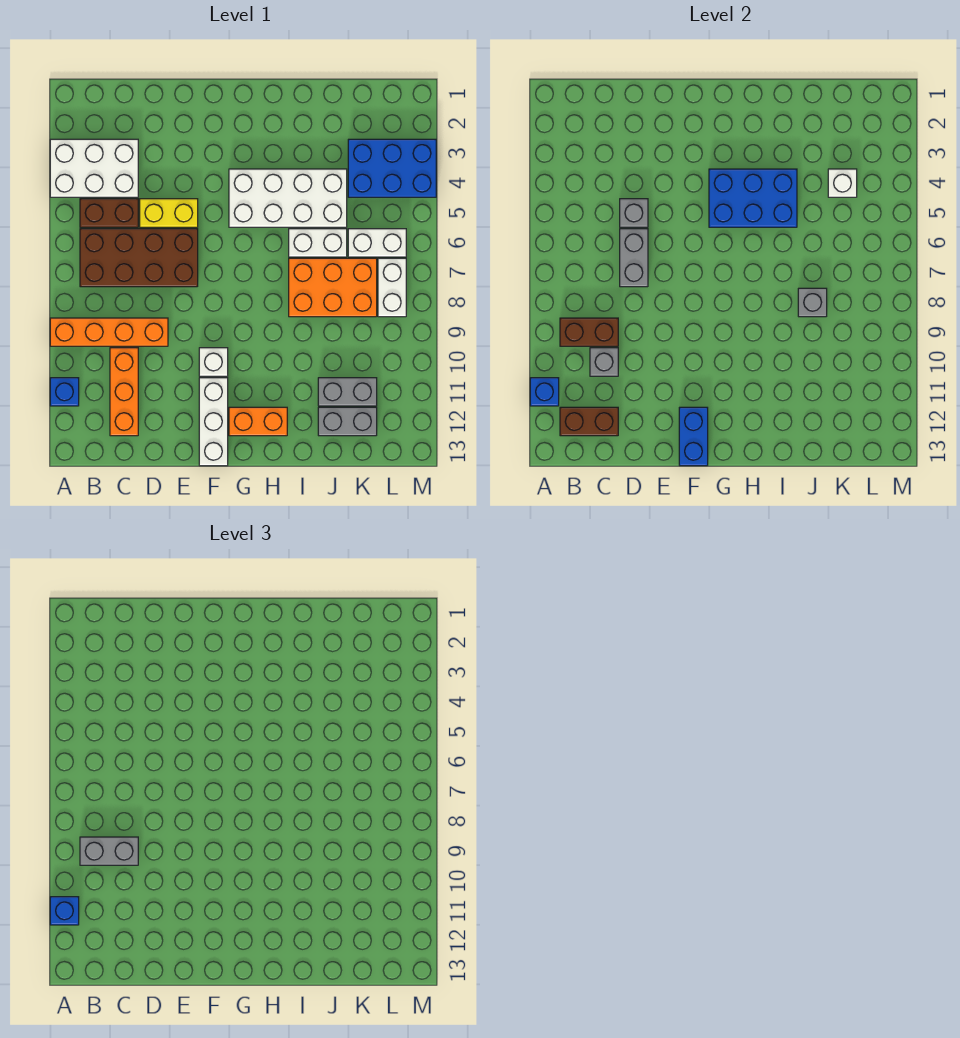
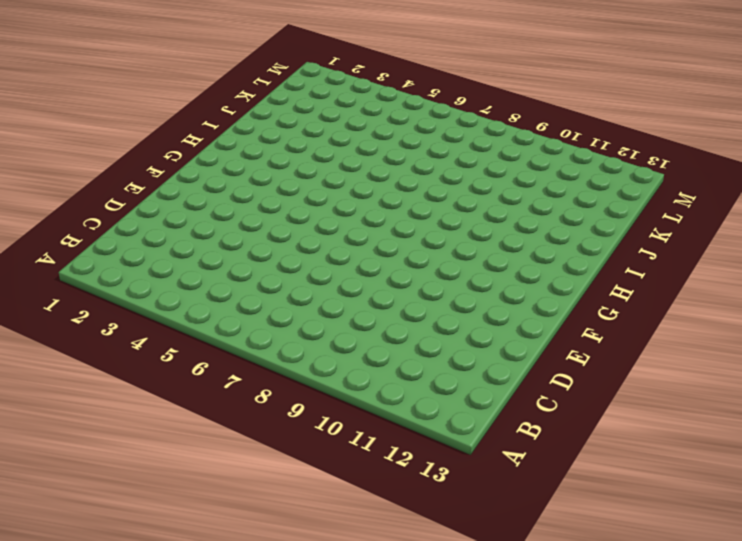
none -> white brick A3:C4 level 1
none -> orange brick A9:D9 level 1
none -> blue brick A11 level 1
none -> brown brick B5:C5 level 1

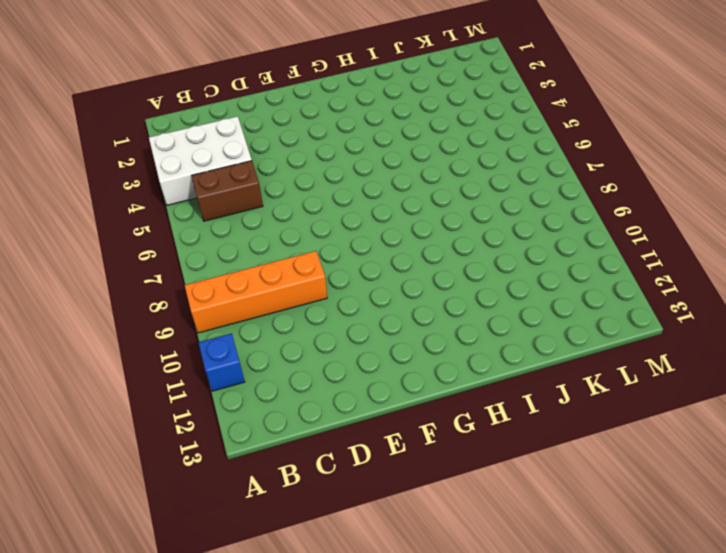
none -> brown brick B6:E7 level 1
none -> orange brick C10:C12 level 1
none -> yellow brick D5:E5 level 1
none -> white brick F10 level 1

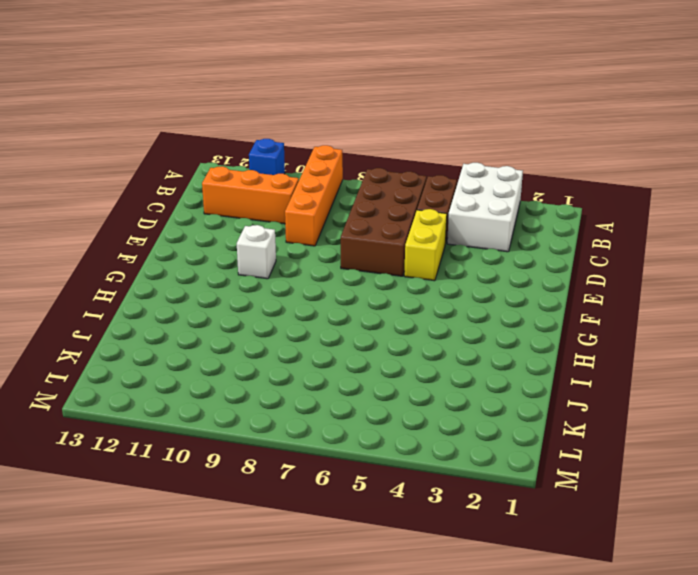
none -> white brick F11:F13 level 1
none -> white brick G4:J5 level 1
none -> orange brick G12:H12 level 1
none -> white brick I6:J6 level 1

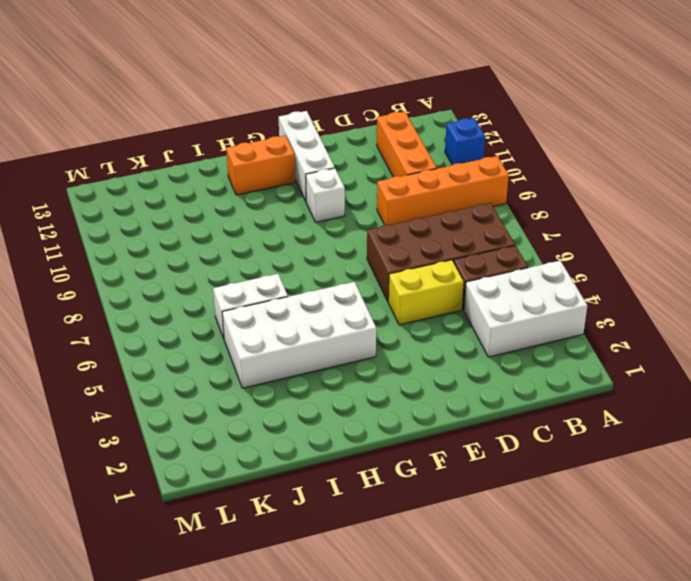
none -> orange brick I7:K8 level 1
none -> grey brick J11:K11 level 1
none -> grey brick J12:K12 level 1
none -> blue brick K3:M4 level 1

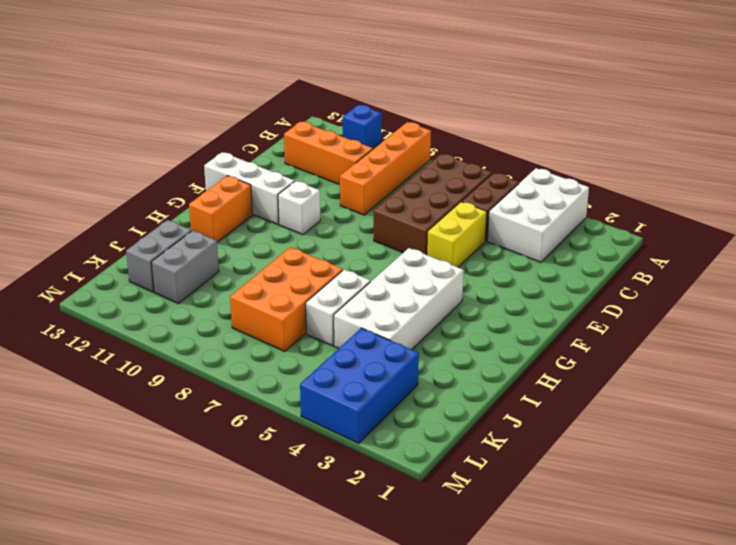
none -> white brick K6:L6 level 1
none -> white brick L7:L8 level 1
none -> blue brick A11 level 2
none -> brown brick B9:C9 level 2

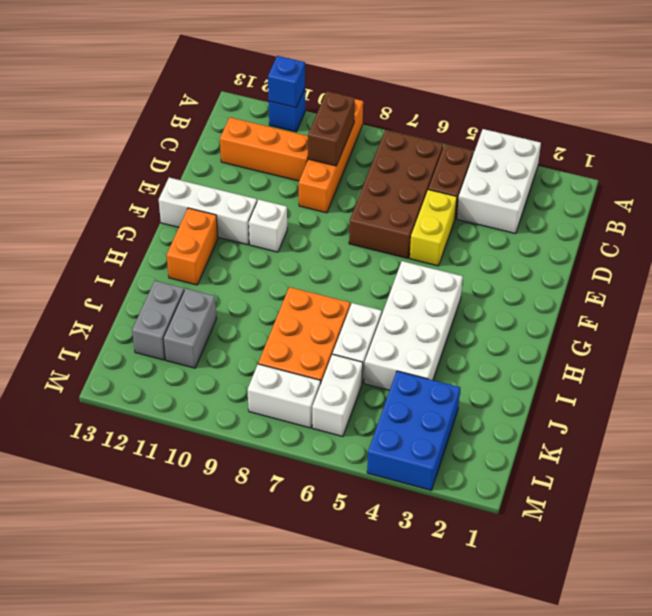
none -> brown brick B12:C12 level 2
none -> grey brick C10 level 2
none -> grey brick D5 level 2
none -> grey brick D6:D7 level 2

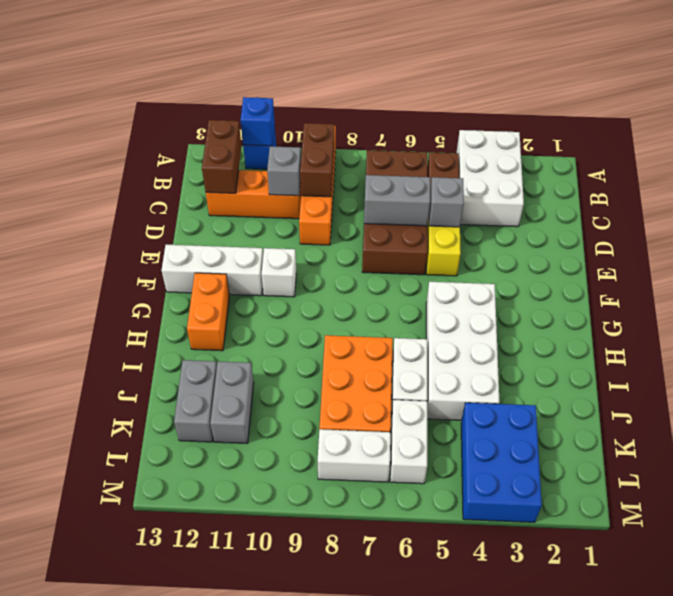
none -> blue brick F12:F13 level 2
none -> blue brick G4:I5 level 2
none -> grey brick J8 level 2
none -> white brick K4 level 2

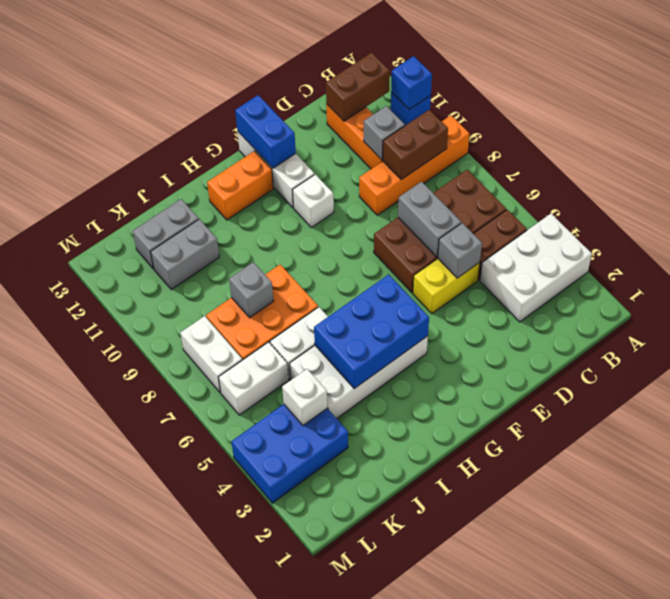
none -> blue brick A11 level 3
none -> grey brick B9:C9 level 3

